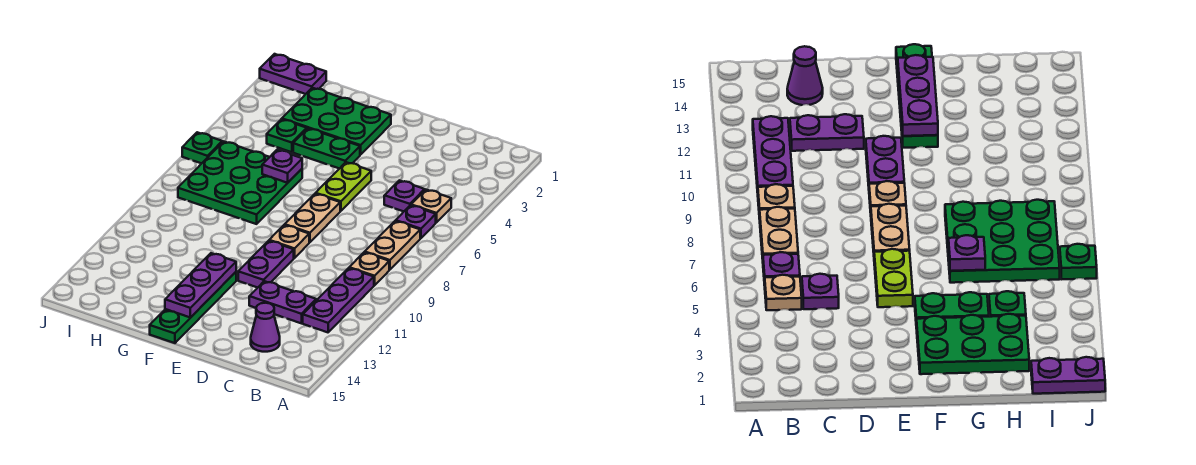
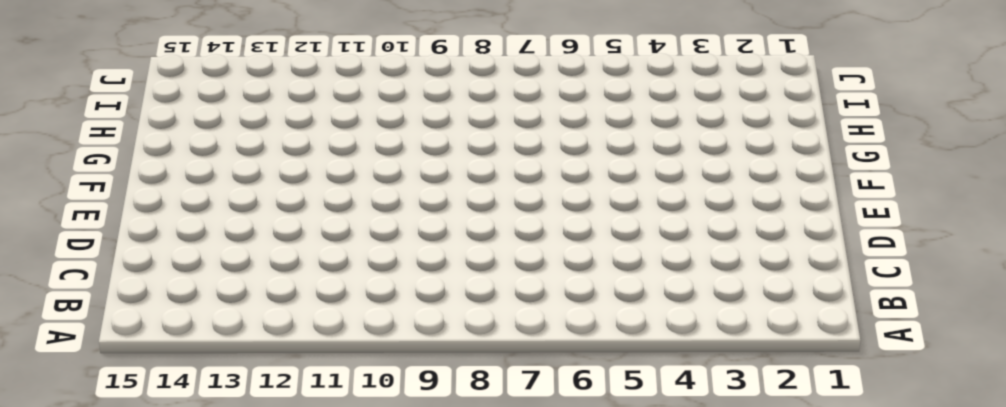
none -> tan plate B5 level 1
none -> purple plate B6 level 1
none -> tan plate B7:B8 level 1

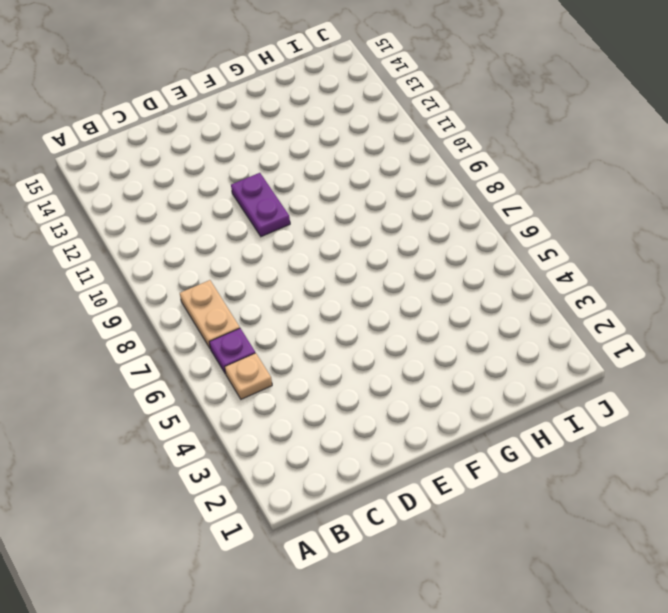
none -> tan plate B9 level 1
none -> purple plate B10:B12 level 1
none -> purple plate C5 level 1

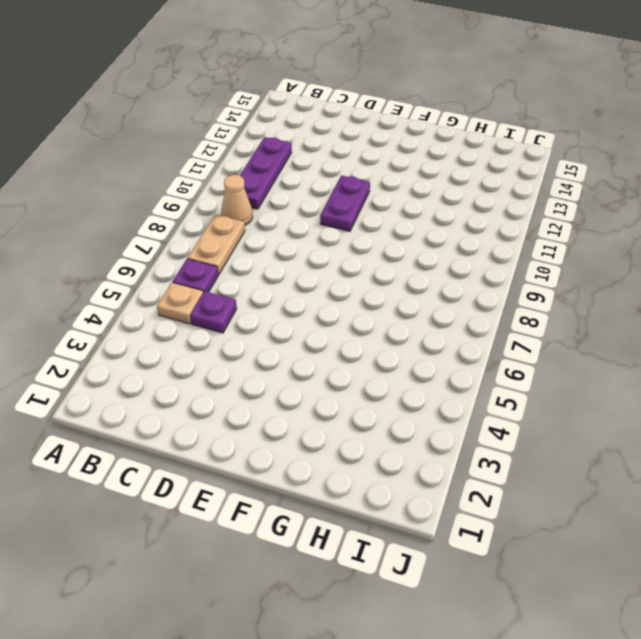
tan cone B9 level 1 -> tan plate B9 level 1
none -> purple plate C12:D12 level 1
none -> purple cone C14 level 1
none -> lime plate E5:E6 level 1

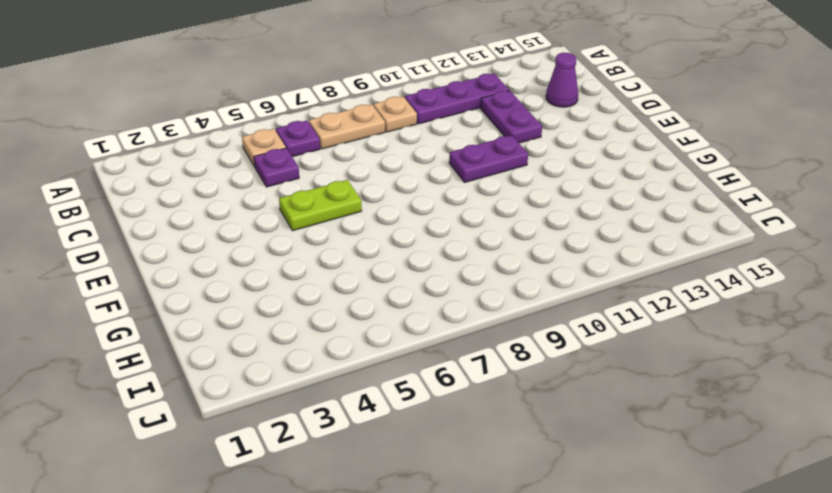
none -> tan plate E7:E8 level 1
none -> tan plate E9 level 1
none -> green plate F2:H3 level 1

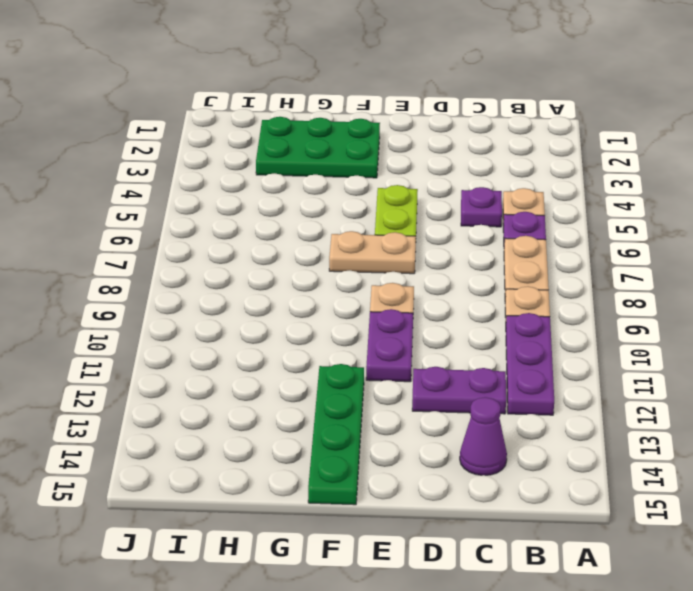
tan plate E7:F7 level 1 -> tan plate E7:E8 level 1
none -> green plate F4:G4 level 1
none -> green plate G6:I8 level 1
none -> green plate H4 level 1

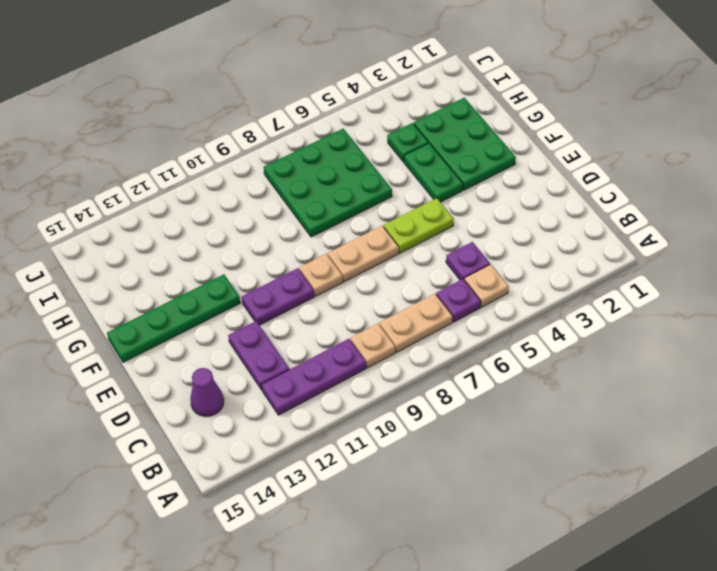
none -> purple plate I1:J1 level 1
none -> green plate J6 level 1
none -> purple plate F12:F14 level 2

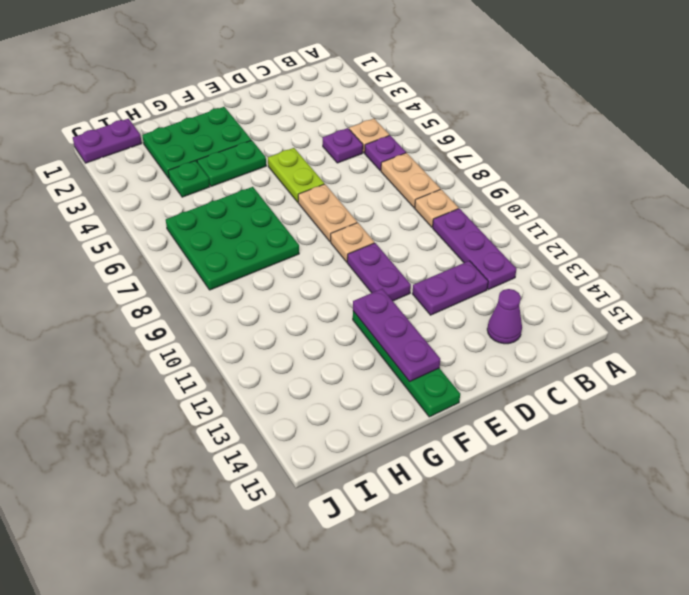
none -> green plate J6 level 1
none -> purple plate G6 level 2

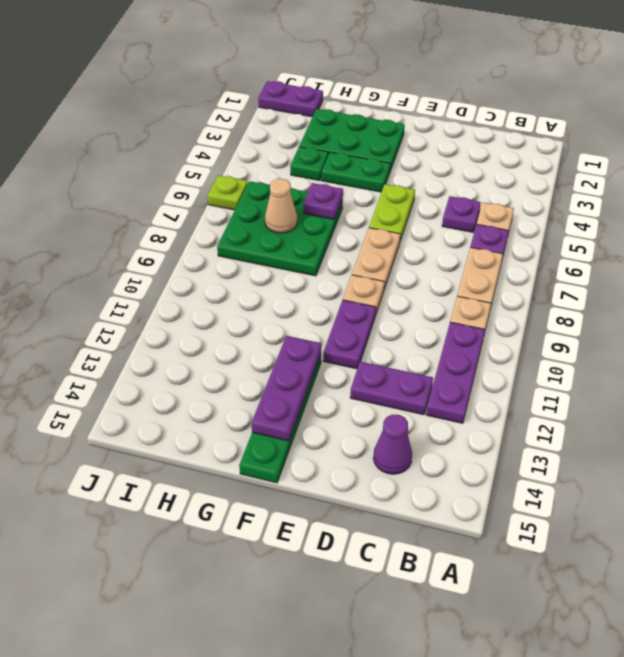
tan cone H7 level 2 -> none
lime plate J6 level 1 -> green plate J6 level 1

